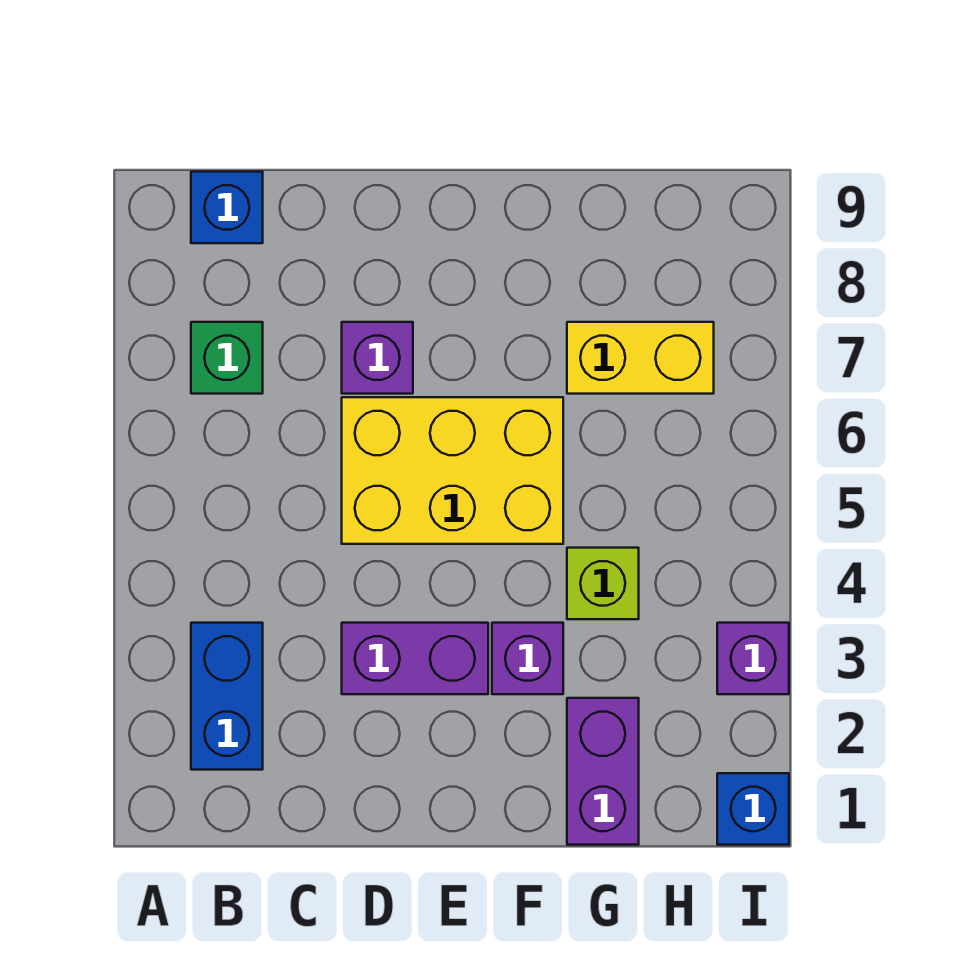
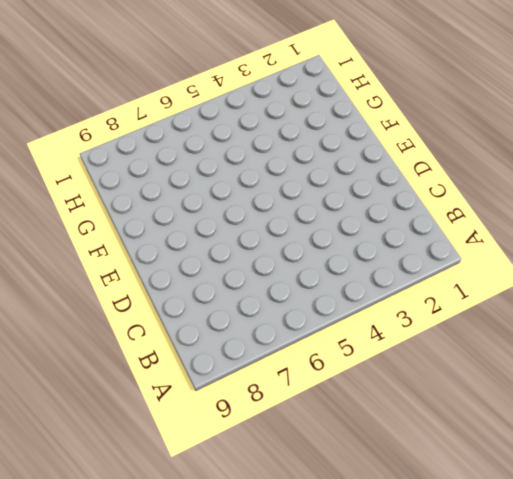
none -> blue brick B2:B3 level 1
none -> green brick B7 level 1
none -> blue brick B9 level 1

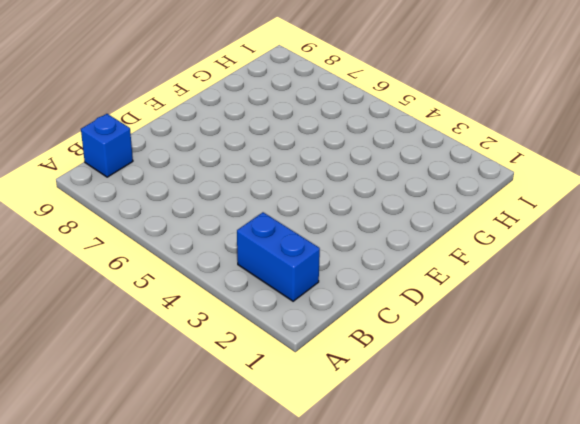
none -> green brick B7 level 1
none -> purple brick D3:E3 level 1
none -> yellow brick D5:F6 level 1

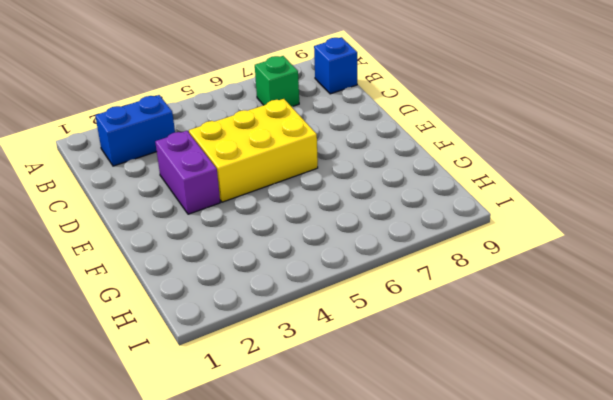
yellow brick D4:E6 level 1 -> yellow brick D5:F6 level 1
none -> purple brick D7 level 1
none -> purple brick F3 level 1
none -> purple brick G1:G2 level 1

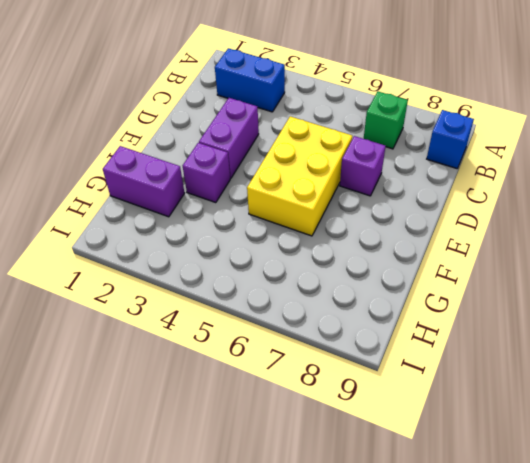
none -> lime brick G4 level 1
none -> yellow brick G7:H7 level 1
none -> blue brick I1 level 1

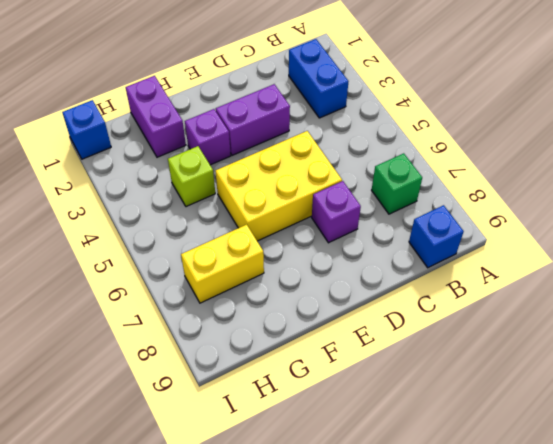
none -> purple brick I3 level 1

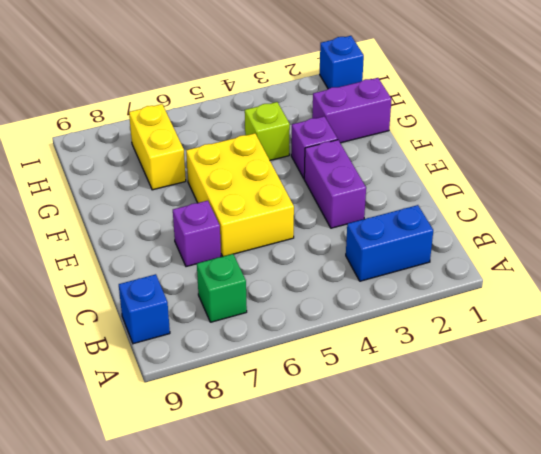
none -> purple brick I3 level 1

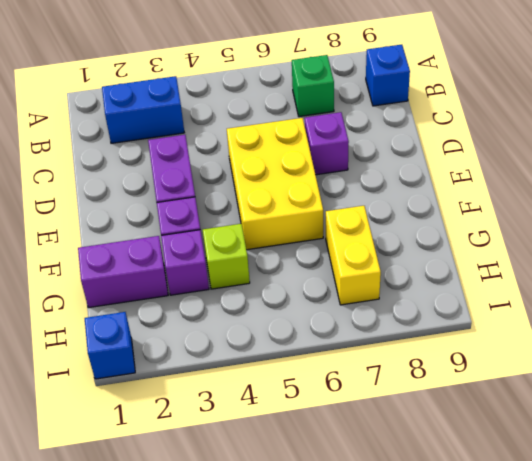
purple brick G3 level 1 -> purple brick I3 level 1

